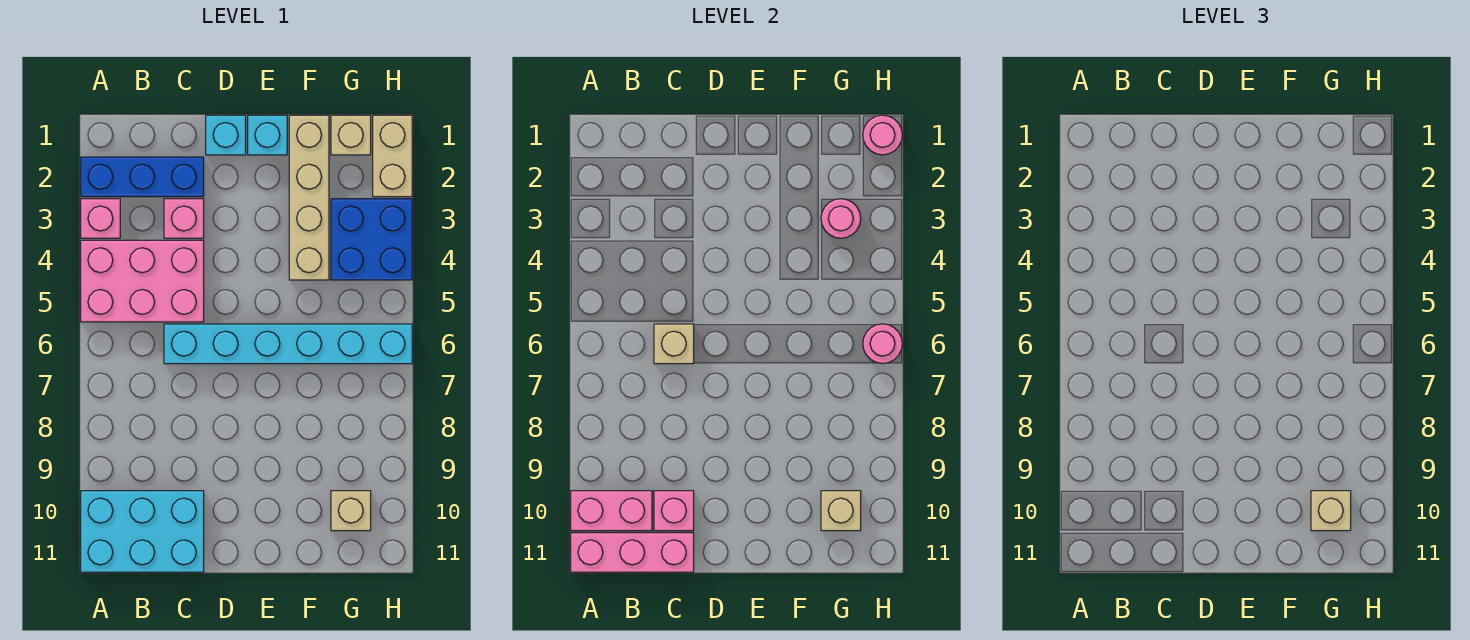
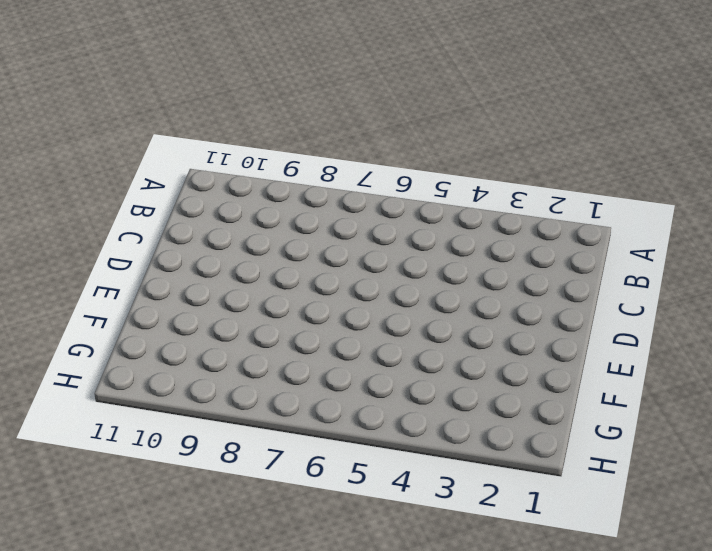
none -> blue brick A2:C2 level 1
none -> pink brick A3 level 1
none -> pink brick A4:C5 level 1

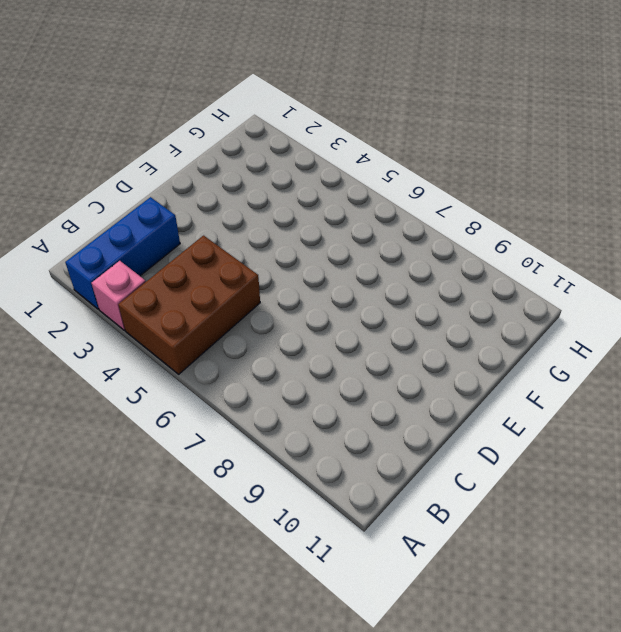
brown brick A4:C5 level 1 -> pink brick A4:C5 level 1
none -> cyan brick A10:C11 level 1
none -> pink brick C3 level 1
none -> cyan brick C6:H6 level 1

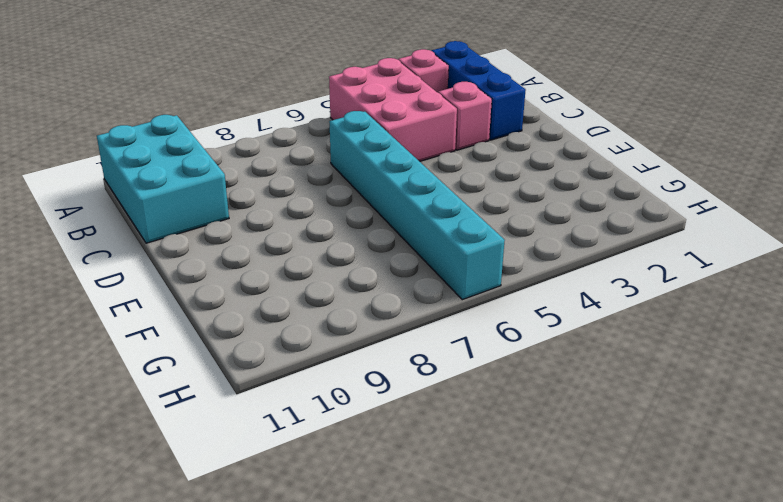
none -> cyan brick D1 level 1
none -> cyan brick E1 level 1
none -> tan brick F1:F4 level 1

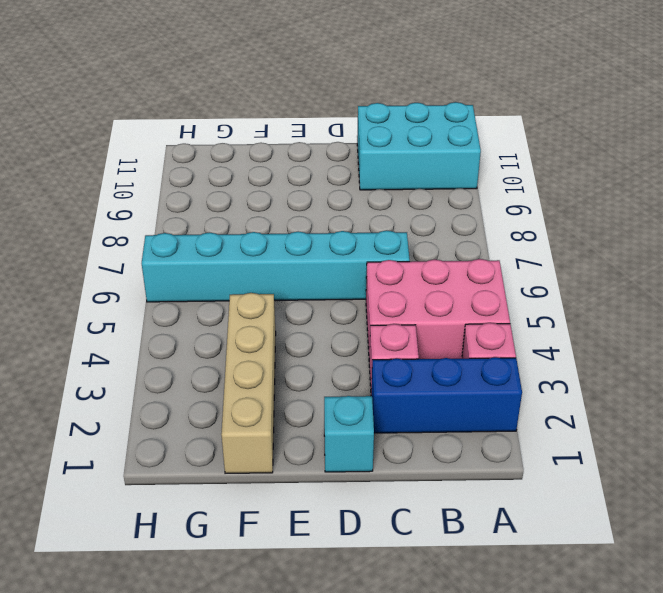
none -> cyan brick E1 level 1
none -> tan brick G1 level 1
none -> blue brick G3:H4 level 1

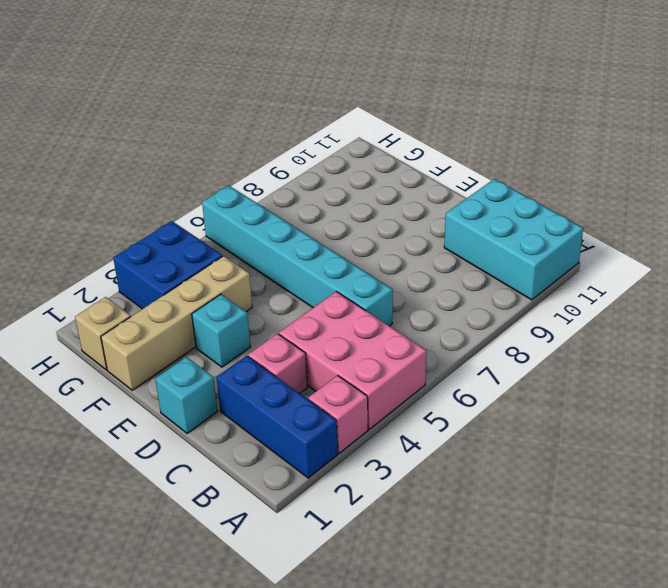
cyan brick E3 level 1 -> cyan brick E1 level 1
none -> tan brick G10 level 1
none -> tan brick H1:H2 level 1
none -> pink brick A10:B10 level 2

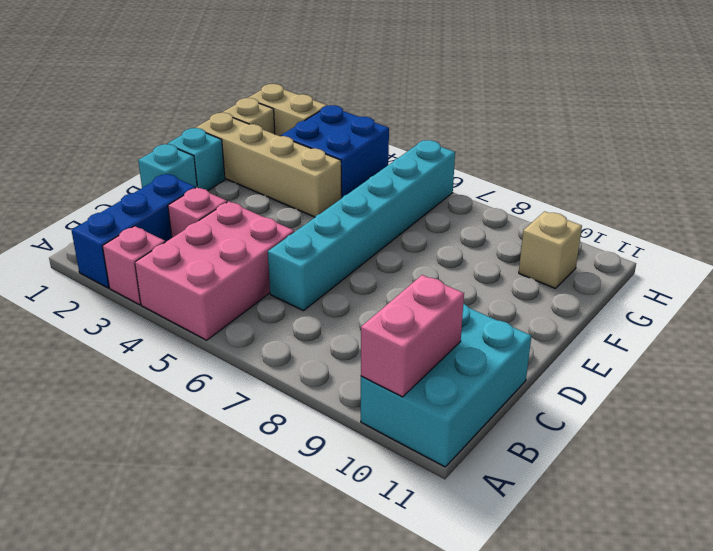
none -> pink brick A11:C11 level 2
none -> tan brick C6 level 2
none -> pink brick C10 level 2

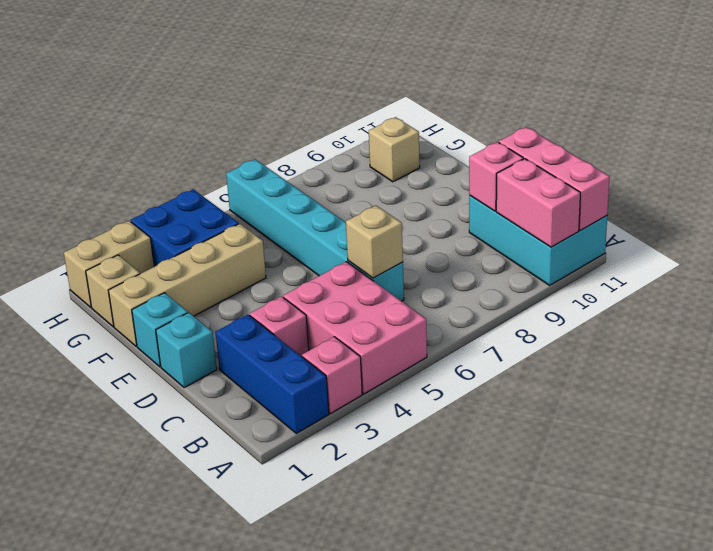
none -> pink round brick G3 level 2
none -> tan brick G10 level 2
none -> pink round brick H1 level 2

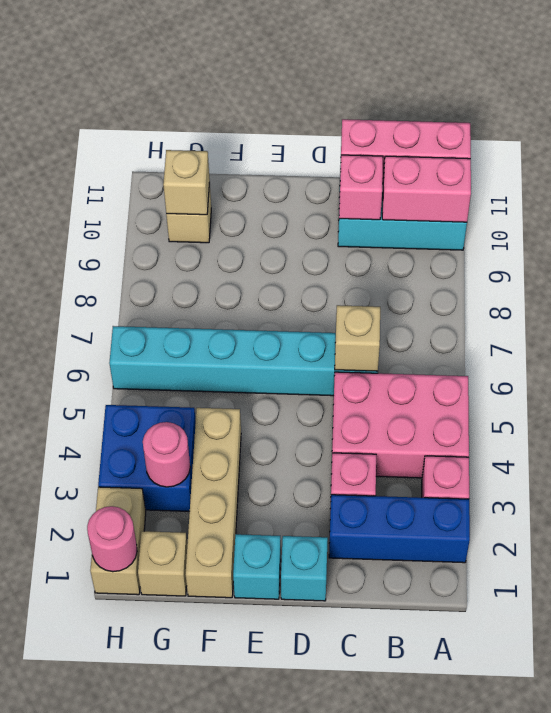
none -> pink round brick H6 level 2
none -> tan brick G10 level 3

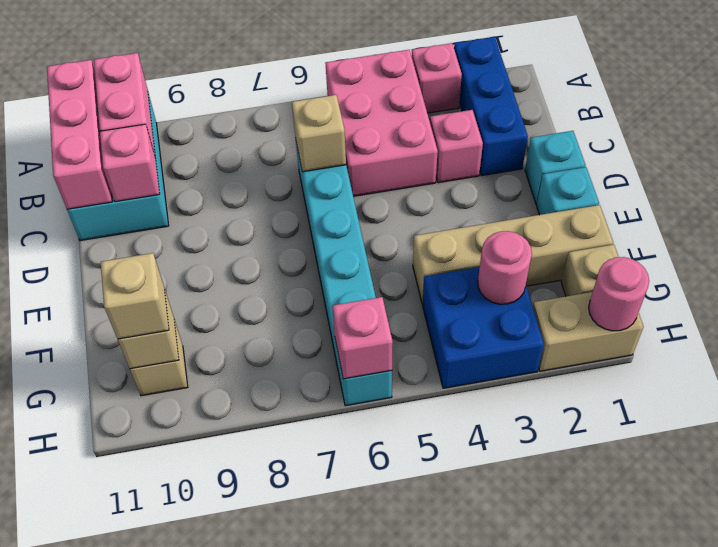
pink brick H6 level 2 -> pink round brick H6 level 2

